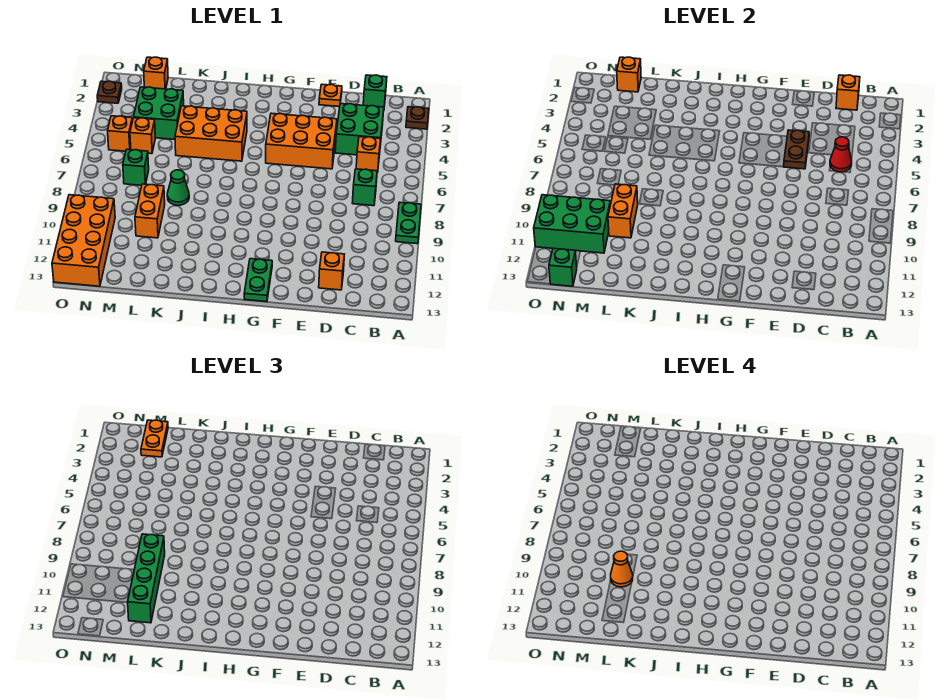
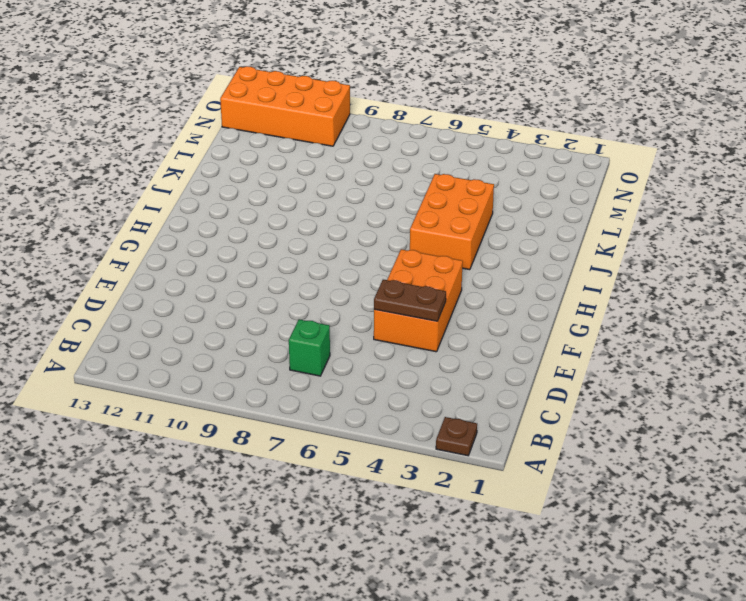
none -> green plate A8:A9 level 1
none -> green brick C1 level 1
none -> green brick C3:D4 level 1
none -> orange brick C5 level 1

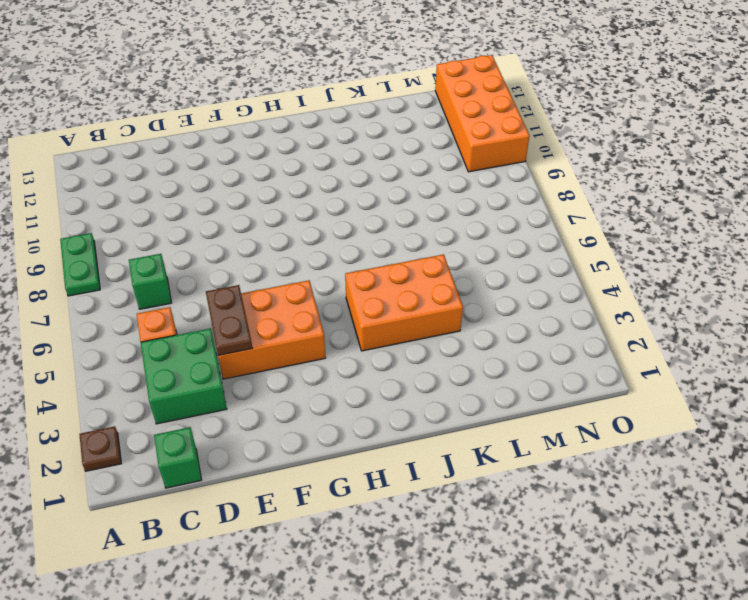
none -> orange brick D12 level 1
none -> orange plate E1 level 1
none -> green plate G12:G13 level 1
none -> green cone K8 level 1

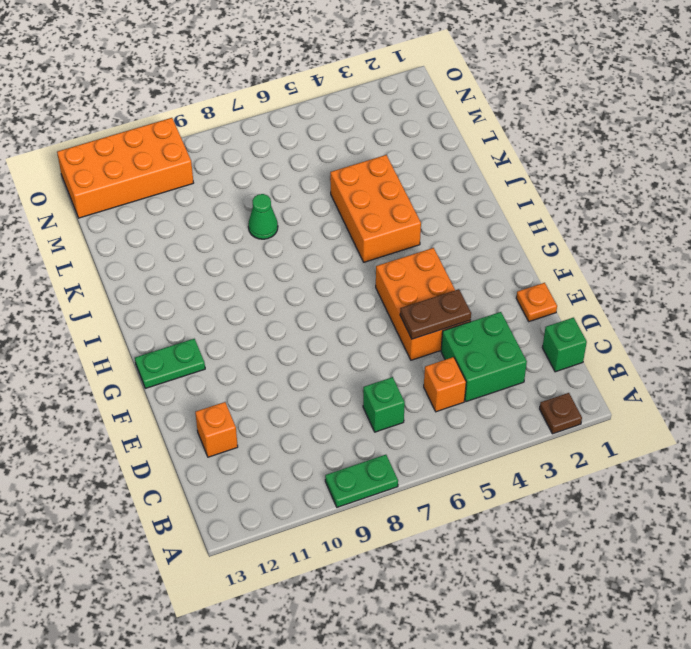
none -> green brick L3:M4 level 1
none -> orange brick L9:L10 level 1
none -> orange brick M1 level 1
none -> orange brick M5 level 1

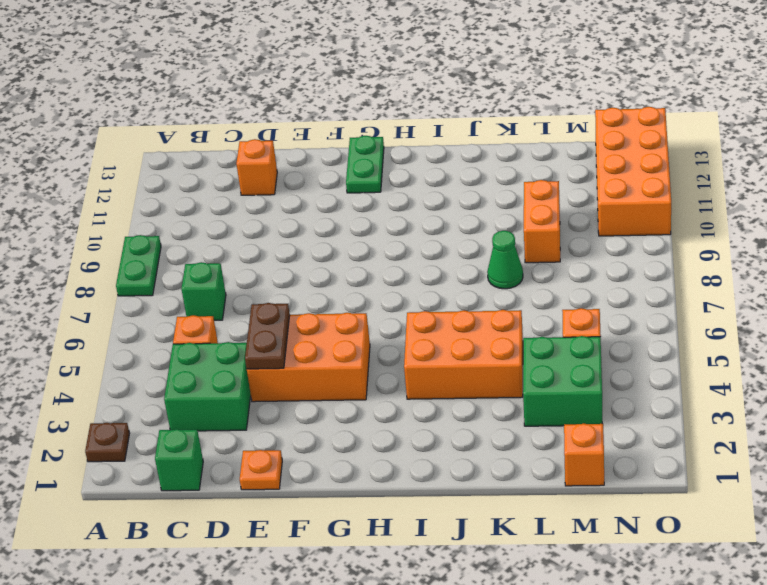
none -> green brick M7 level 1
none -> orange brick N5 level 1
none -> brown plate O2 level 1
none -> orange brick C1 level 2

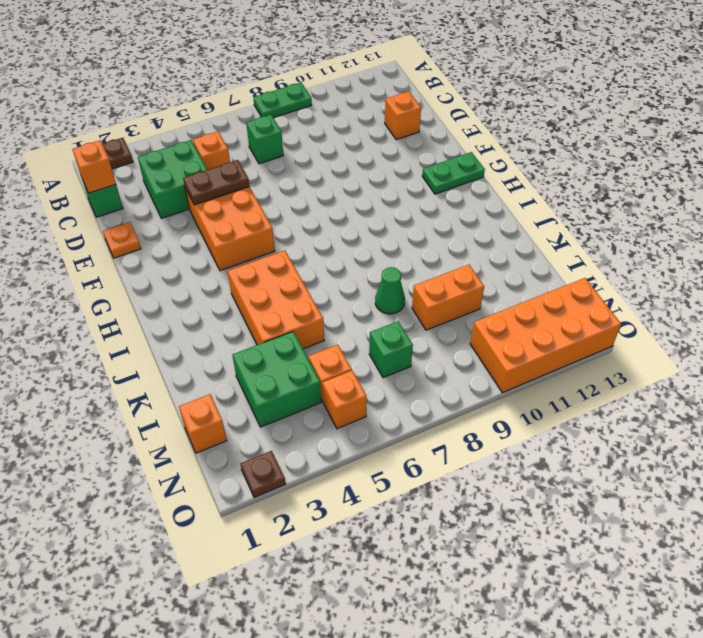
none -> red cone C5 level 2
none -> orange brick L9:L10 level 2
none -> orange brick M1 level 2
none -> green brick M10:O11 level 2

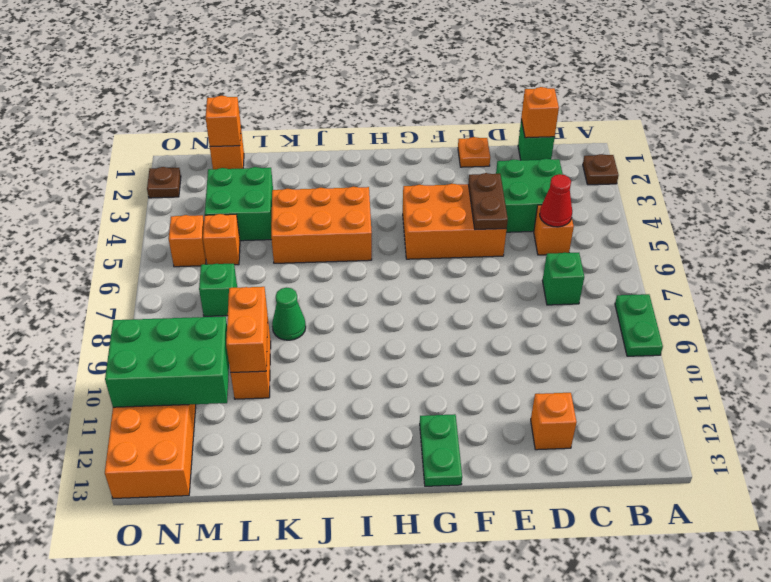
none -> green brick N13 level 2
none -> green brick L9:L12 level 3
none -> orange plate M1:M2 level 3
none -> orange cone L10 level 4

